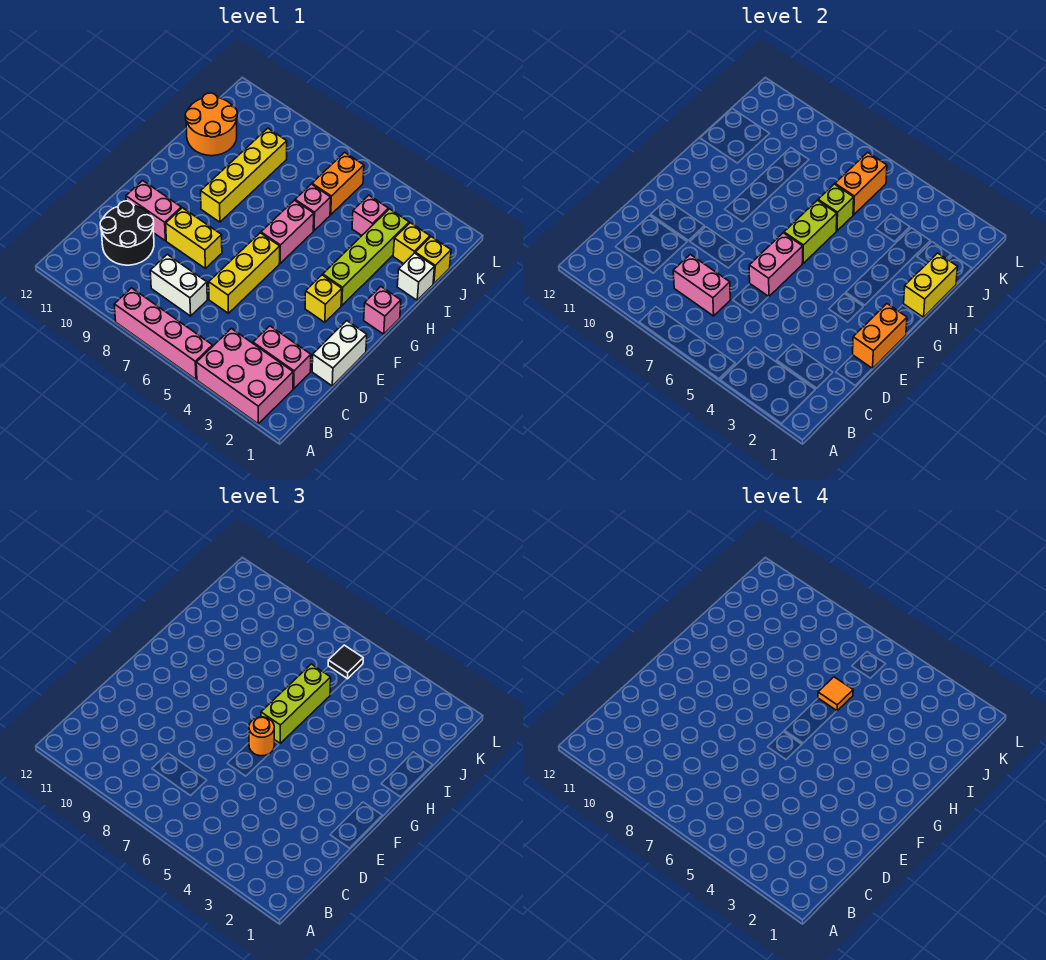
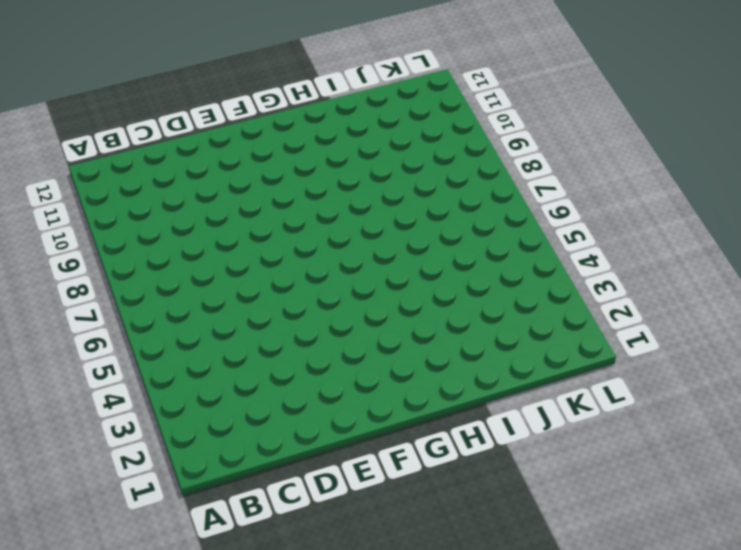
none -> pink brick A2:B4 level 1
none -> pink brick A5:A8 level 1
none -> pink brick C2:C3 level 1
none -> white brick C7:C8 level 1

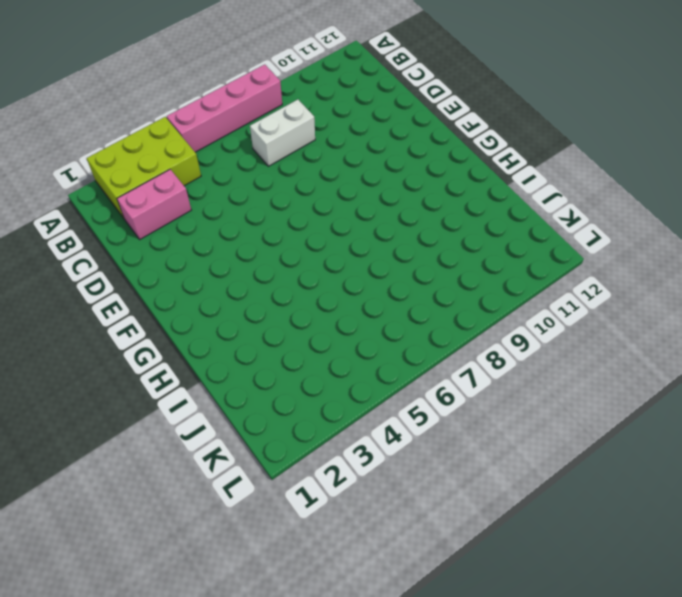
lime brick A2:B4 level 1 -> pink brick A2:B4 level 1
none -> black round brick C10:D11 level 1
none -> white brick D1:E1 level 1
none -> yellow brick D6:F6 level 1
none -> yellow brick E8:E9 level 1

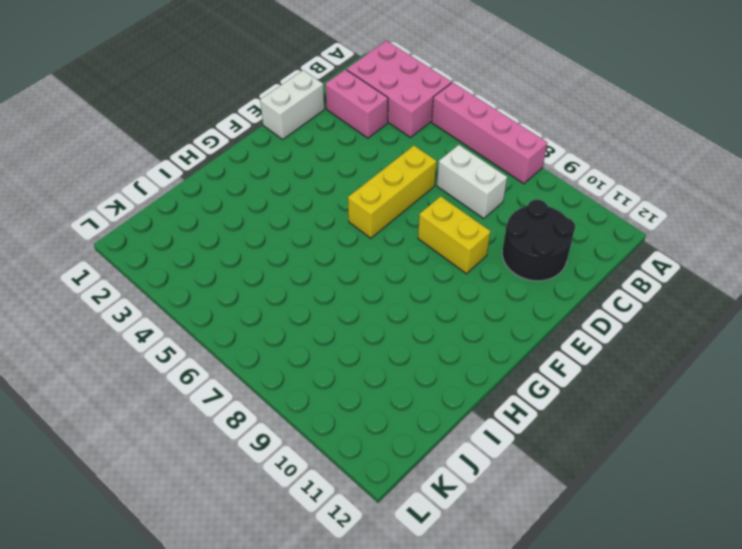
none -> pink brick E10:E11 level 1
none -> yellow brick F3 level 1
none -> pink brick G1 level 1
none -> lime brick G3:J3 level 1

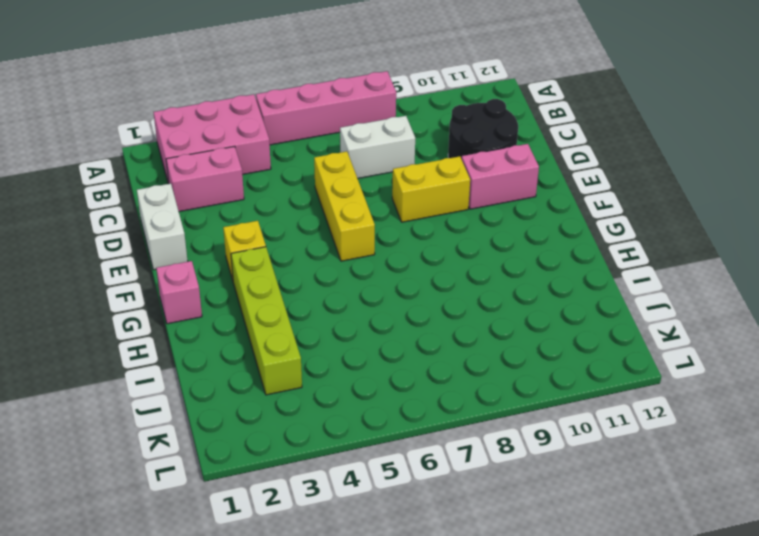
none -> pink brick G6:H6 level 1
none -> yellow brick G9:J9 level 1
none -> white brick I1 level 1
none -> pink brick I6 level 1

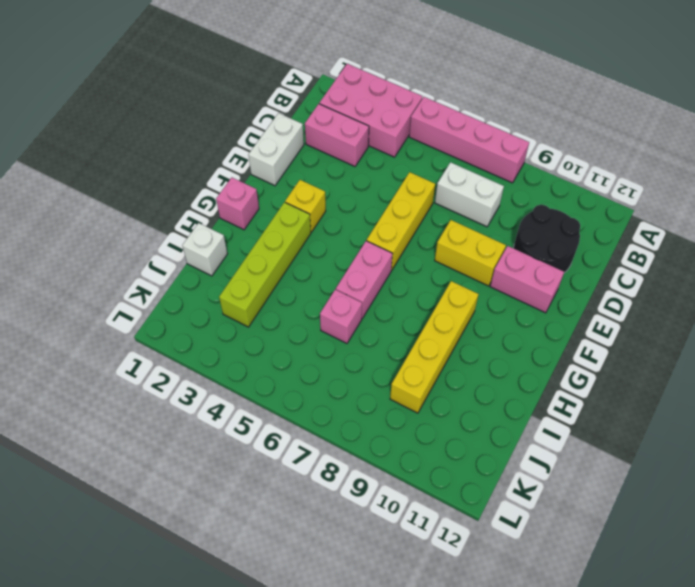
none -> orange round brick I11:J12 level 1
none -> yellow brick J1 level 1
none -> yellow brick J2 level 1
none -> pink brick J4 level 1

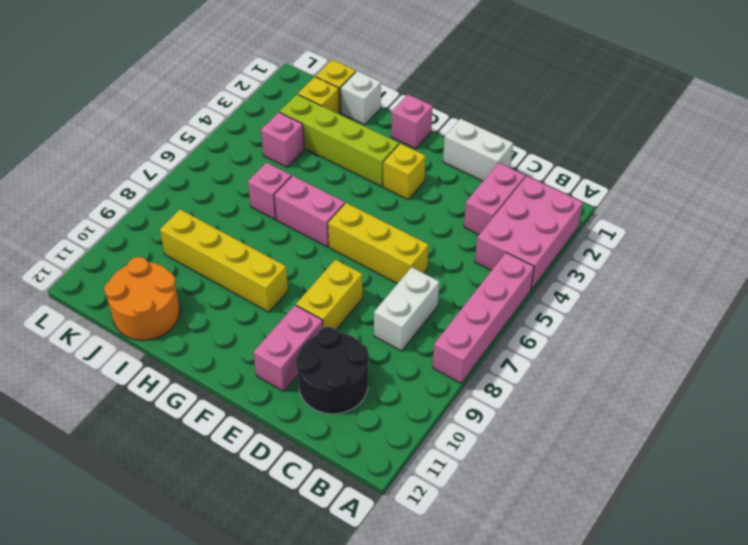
none -> orange brick J6:K6 level 1
none -> pink brick C7:C8 level 2
none -> orange brick E1:F1 level 2
none -> pink brick E6:F6 level 2

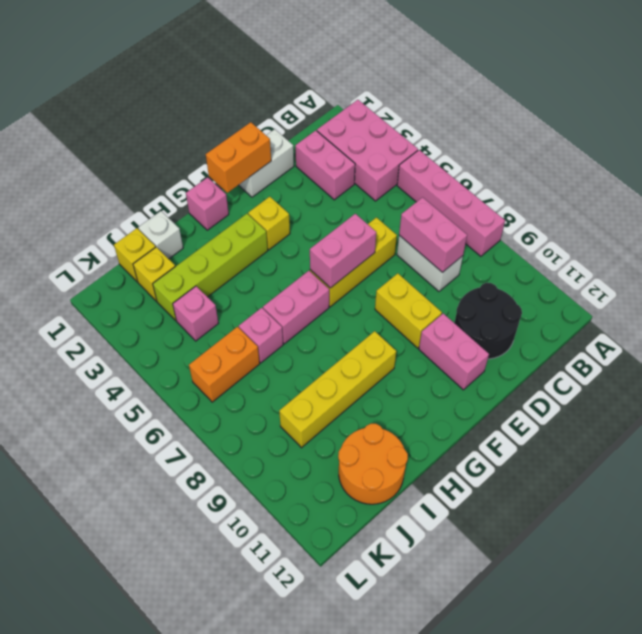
none -> lime brick G6:H6 level 2
none -> yellow brick H1:I1 level 2
none -> lime brick I6 level 2
none -> orange brick J6:K6 level 2

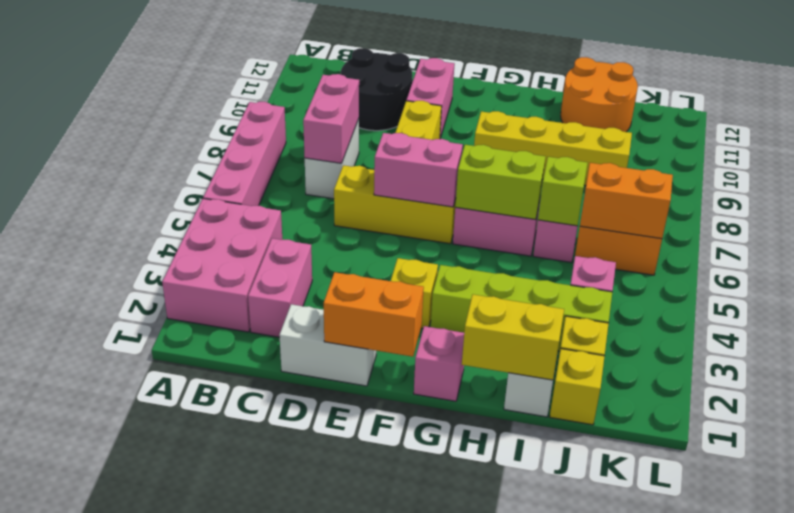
none -> orange round brick F6 level 3
none -> lime brick G6:I6 level 3
none -> black tile K6 level 3
none -> orange tile I6 level 4

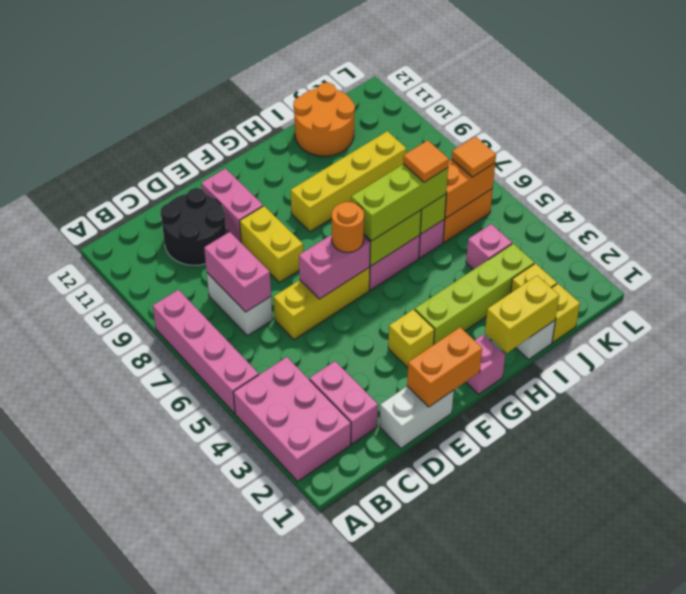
orange tile K6 level 3 -> black tile K6 level 3

